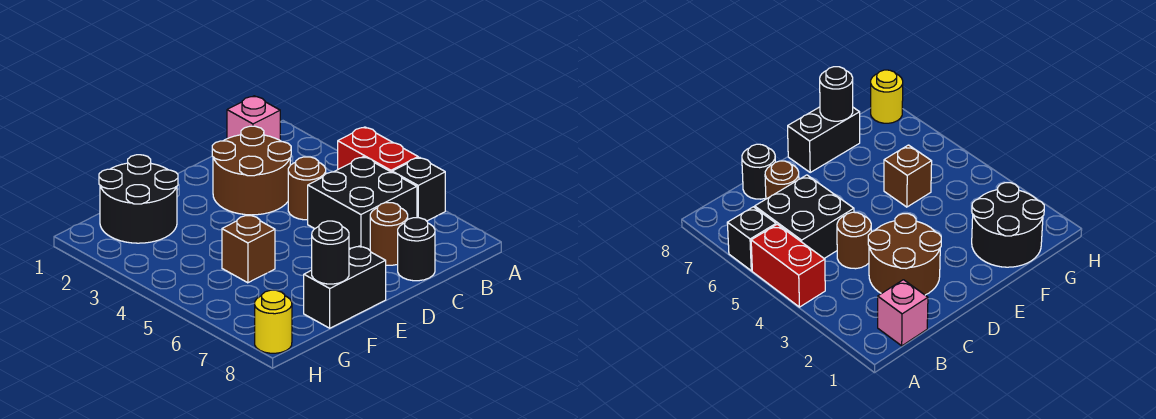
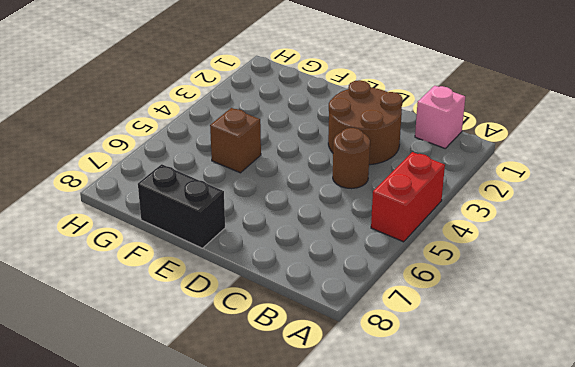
none -> black brick A6 level 1
none -> black brick B5:C6 level 1
none -> brown round brick C7 level 1

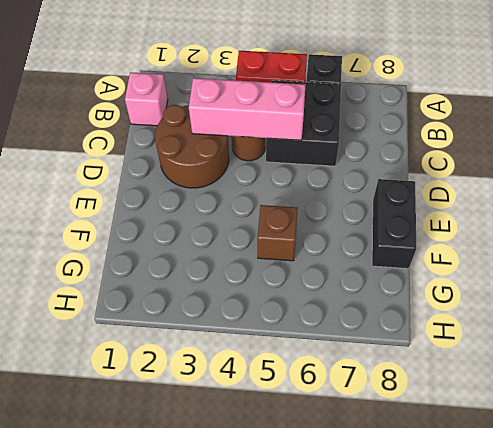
pink brick C3:C5 level 2 -> none
none -> brown round brick C7 level 1
none -> black round brick C8 level 1
none -> black round brick F1:G2 level 1

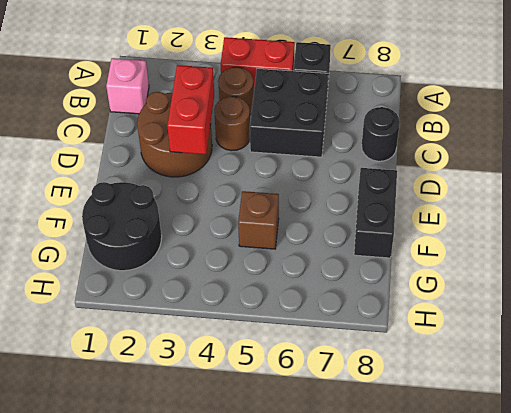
brown round brick B4 level 1 -> brown round brick C7 level 1
red brick C3:D3 level 2 -> none
none -> yellow round brick H8 level 1
none -> black round brick F8 level 2

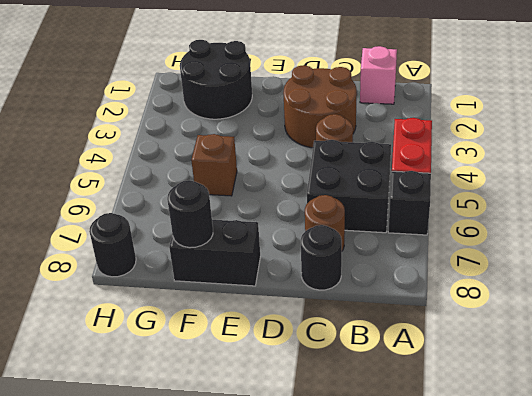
black round brick H8 level 1 -> yellow round brick H8 level 1

